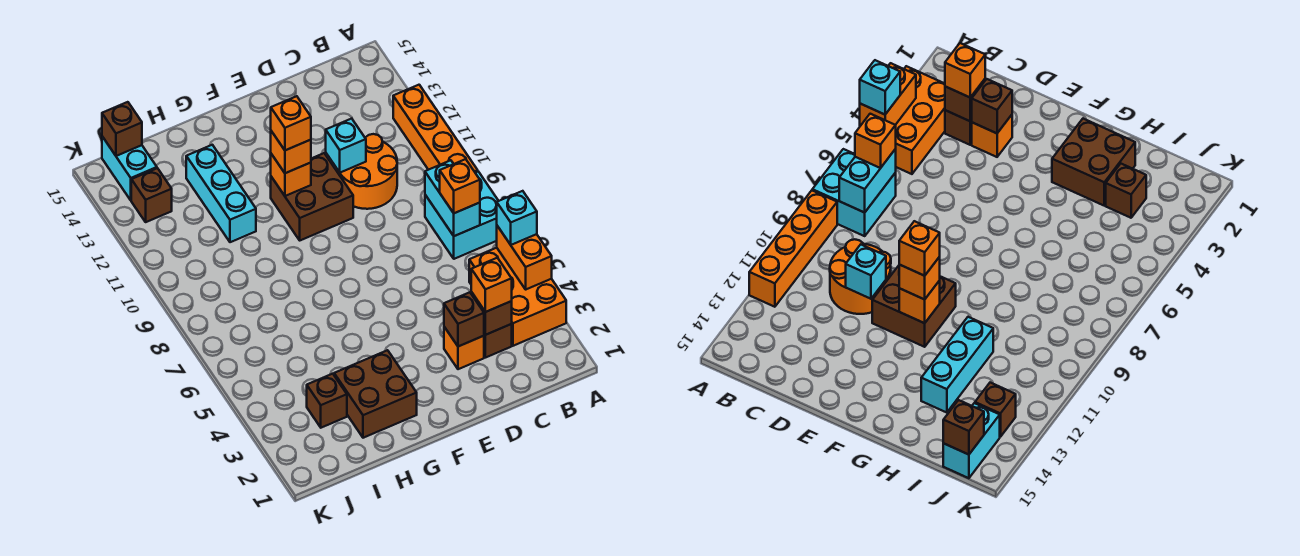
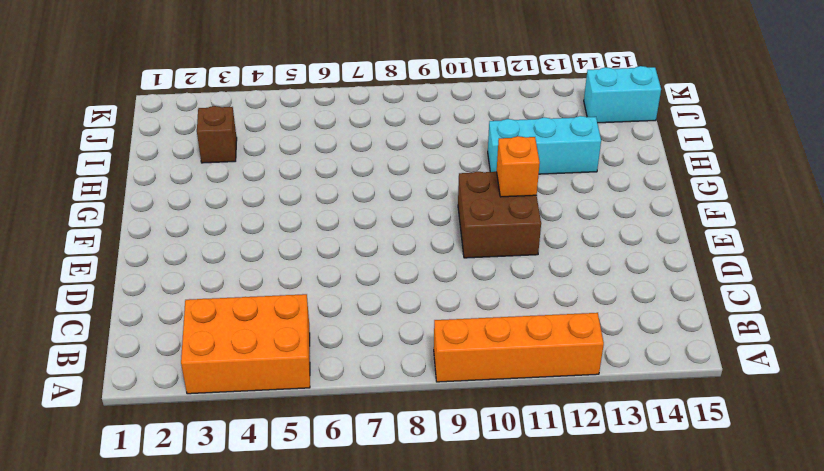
none -> cyan brick A7:B8 level 1
none -> brown brick C3 level 1
none -> orange round brick C10:D11 level 1

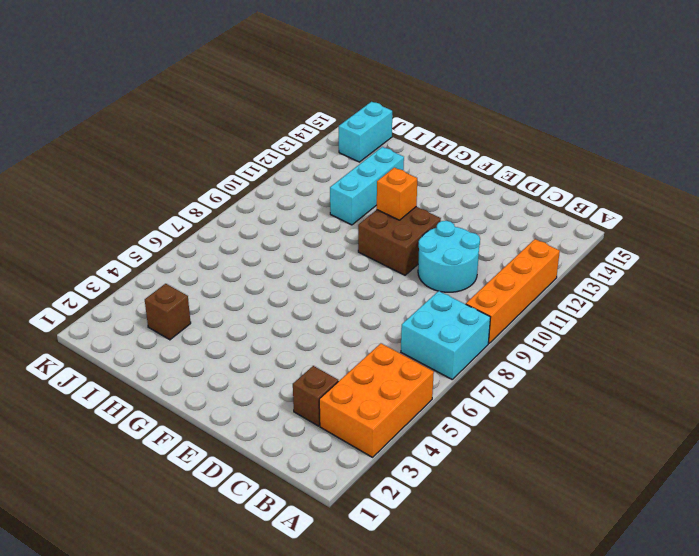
cyan round brick C10:D11 level 1 -> orange round brick C10:D11 level 1
none -> orange brick D3 level 1
none -> brown brick G2:H3 level 1
none -> brown brick J13 level 1

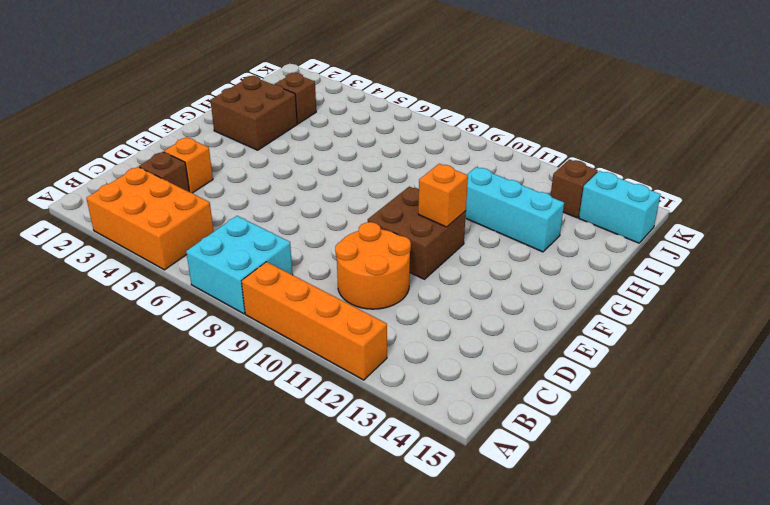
none -> orange brick A4:A5 level 2
none -> cyan brick B7:B8 level 2
none -> brown brick C3 level 2

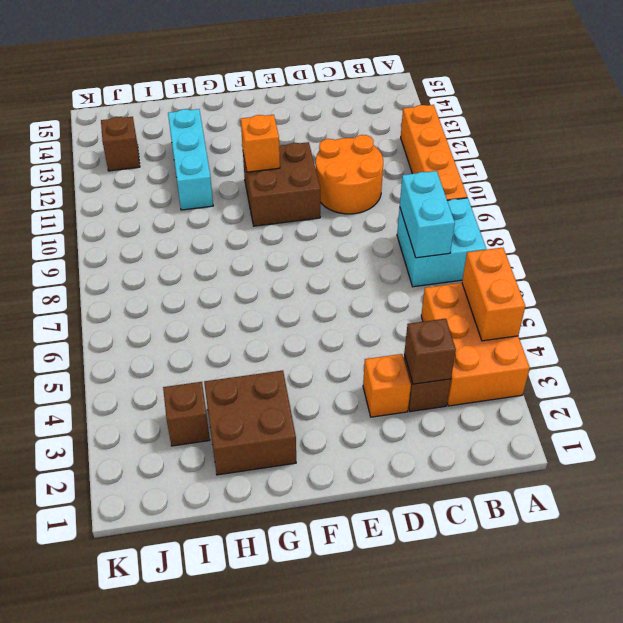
none -> cyan brick J14:J15 level 1
none -> brown brick D3 level 2
none -> cyan brick D11 level 2

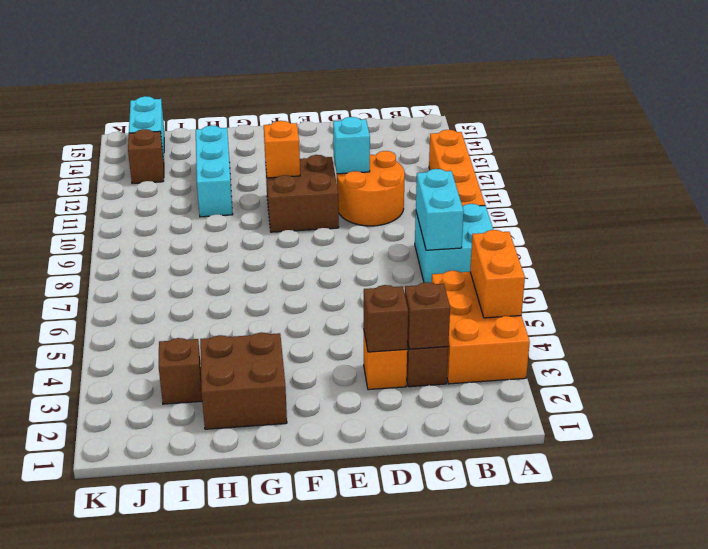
none -> brown brick J15 level 2
none -> cyan brick A5 level 3
none -> orange brick B7 level 3

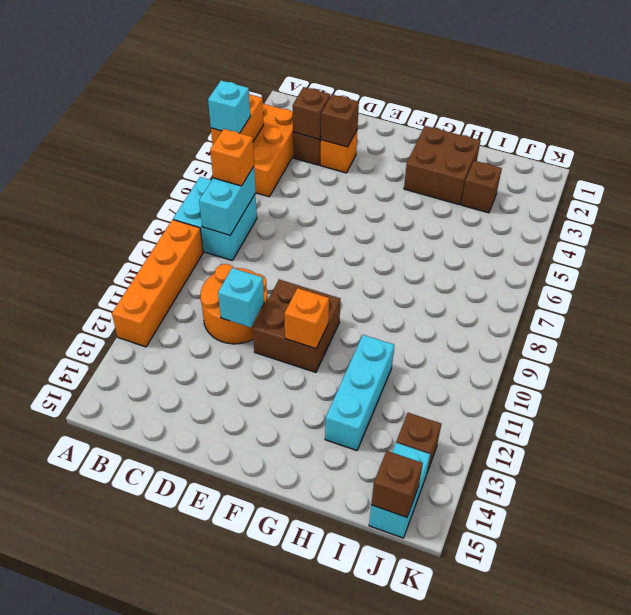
none -> orange brick C3 level 3
none -> orange brick F11 level 3
none -> orange brick F11 level 4

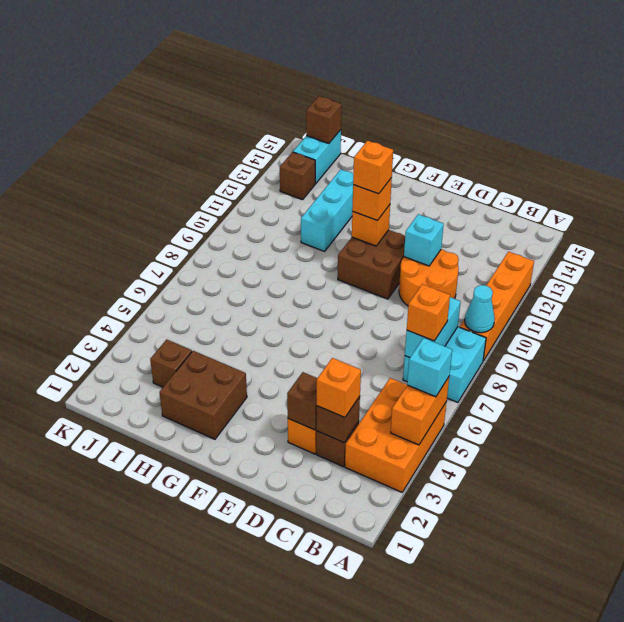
cyan cone A9 level 2 -> none

